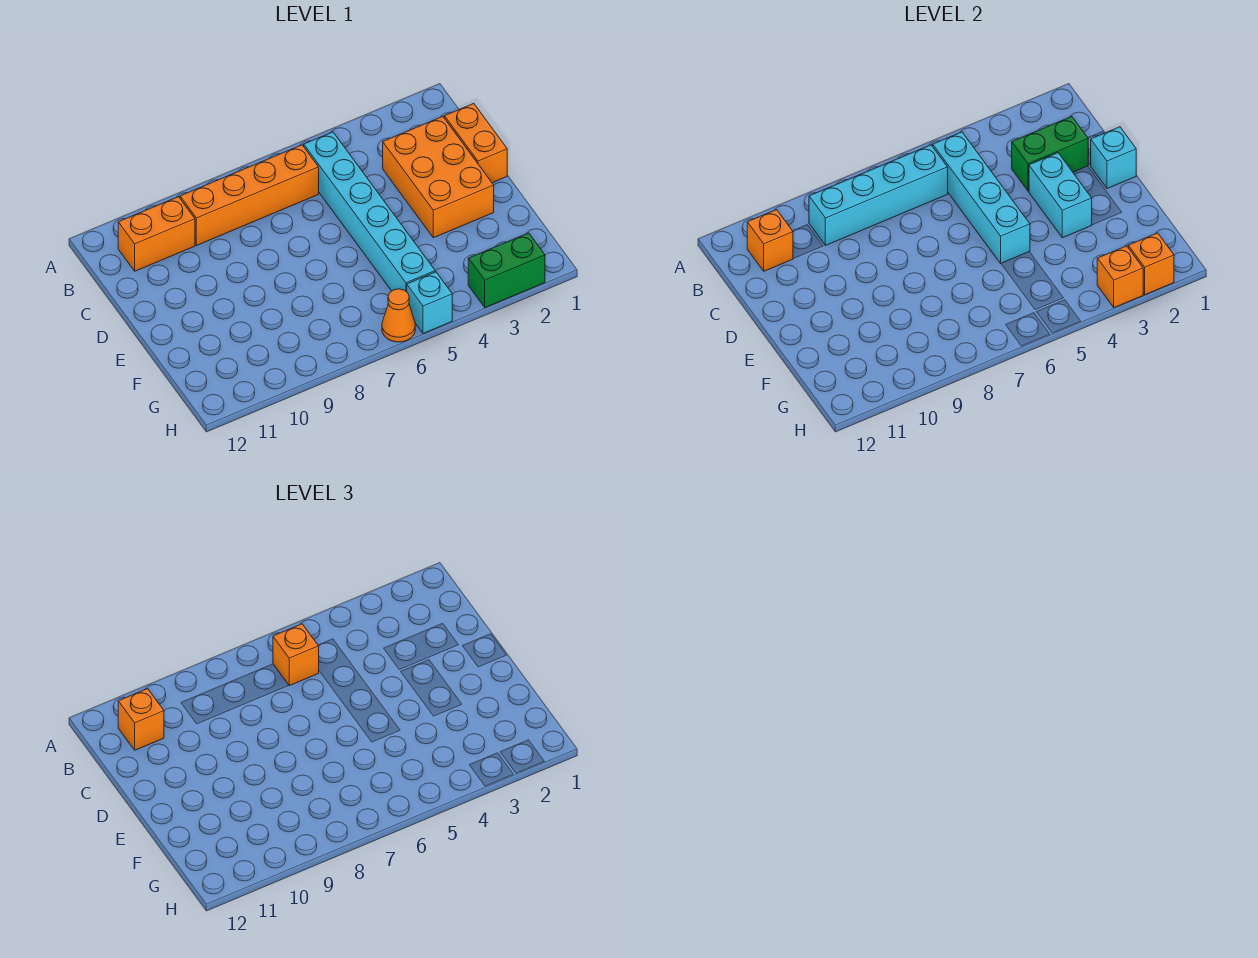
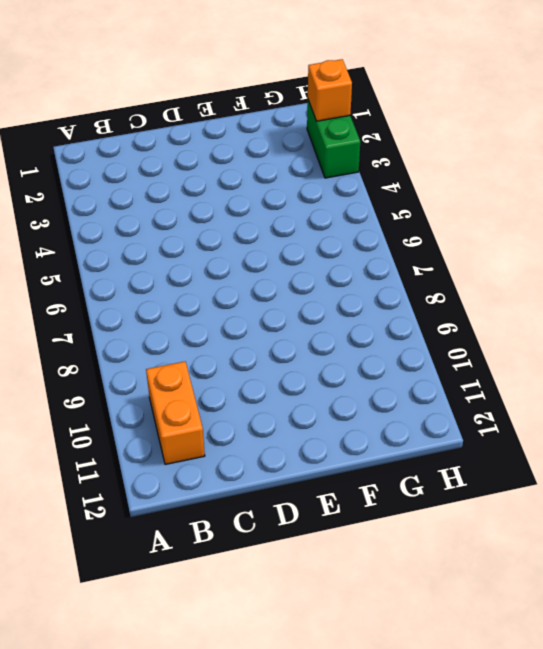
none -> cyan brick B5:G5 level 1
none -> orange brick B6:B9 level 1
none -> orange brick C1:D1 level 1

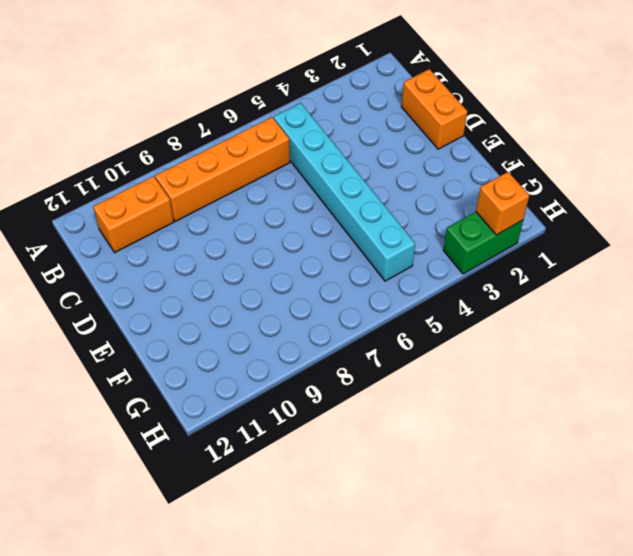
none -> orange brick C2:E3 level 1
none -> cyan brick H5 level 1
none -> orange cone H6 level 1

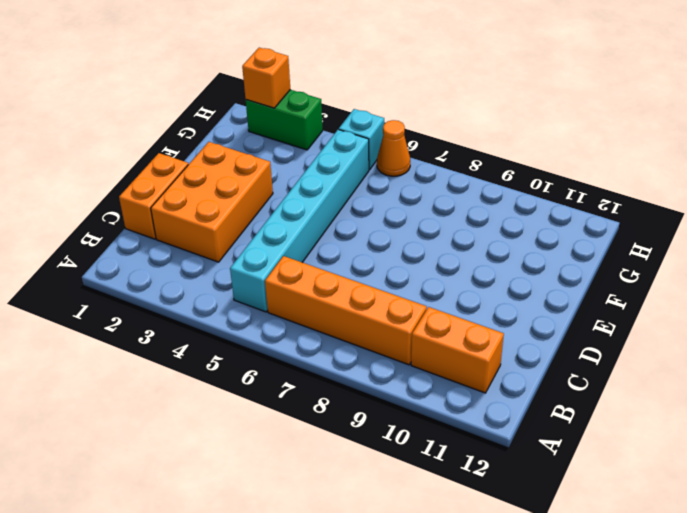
none -> cyan brick B5:E5 level 2
none -> cyan brick B6:B9 level 2
none -> orange brick B11 level 2

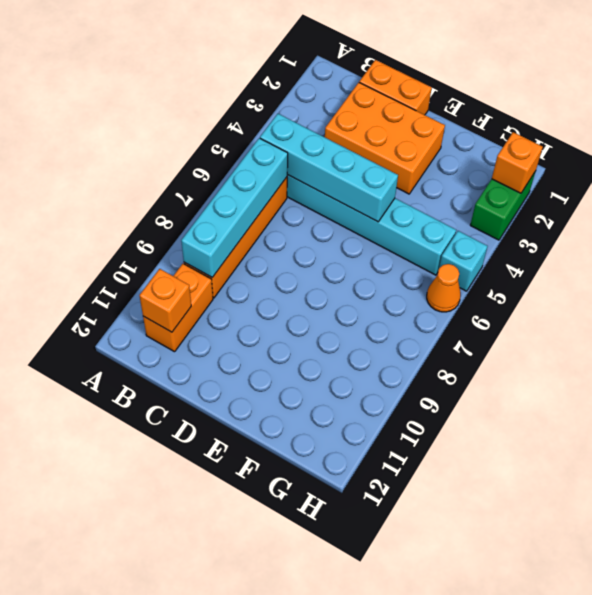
none -> green brick C2:C3 level 2
none -> cyan brick D1 level 2
none -> cyan brick D3:E3 level 2

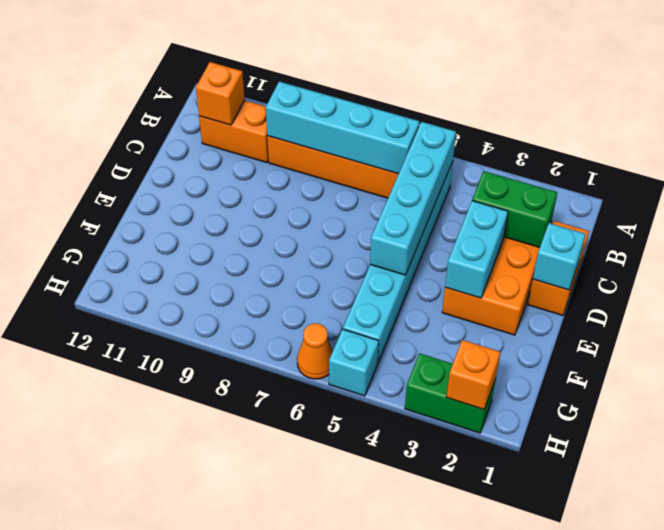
none -> orange brick H3 level 2
none -> orange brick B6 level 3
none -> orange brick B11 level 3

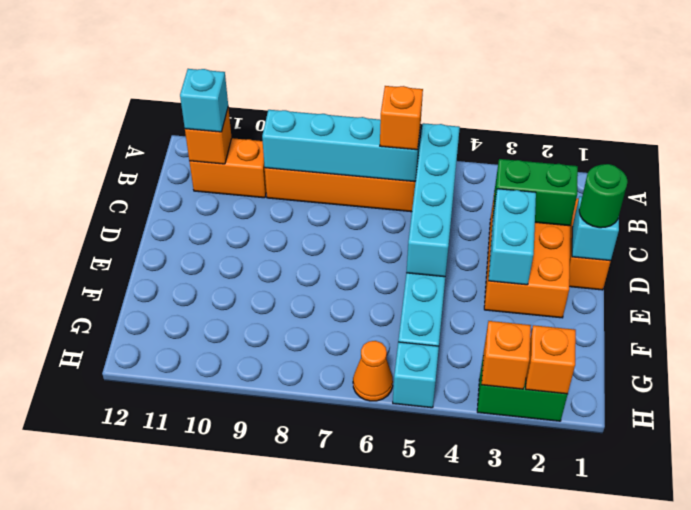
cyan brick B11 level 3 -> orange brick B11 level 3
green round brick D1 level 3 -> none

